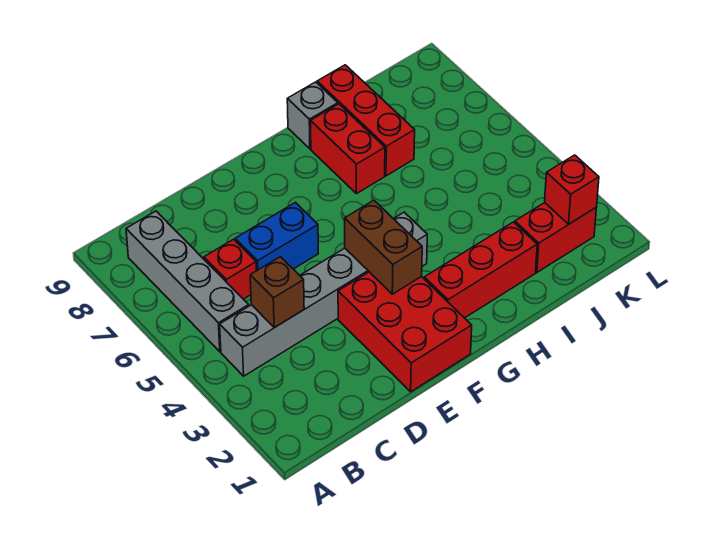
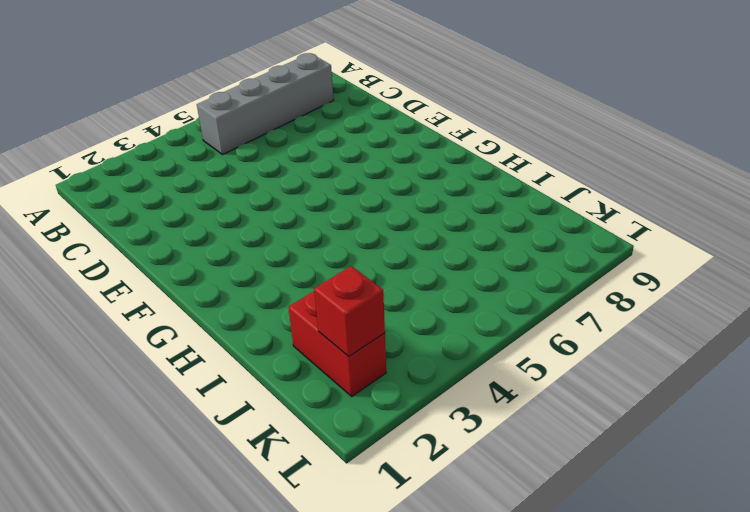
none -> grey brick B4:G4 level 1
none -> red brick C6 level 1
none -> blue brick D6:E6 level 1

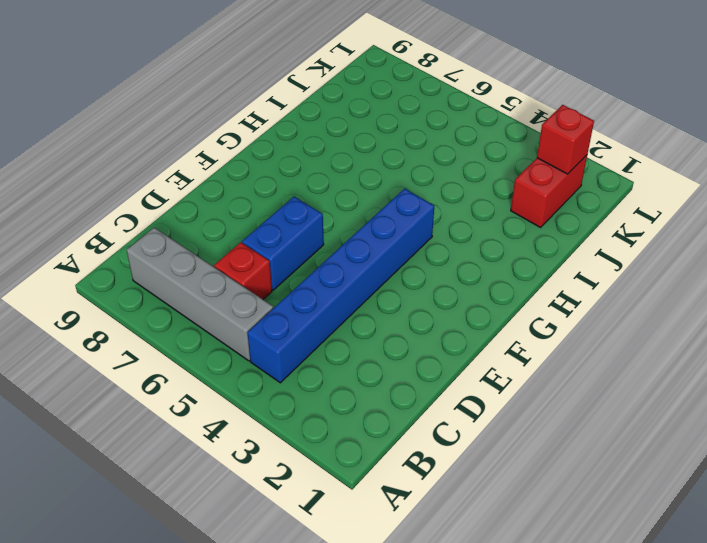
blue brick B4:G4 level 1 -> grey brick B4:G4 level 1
none -> red brick E1:F3 level 1
none -> red brick G2:I2 level 1
none -> red brick H7:H8 level 1

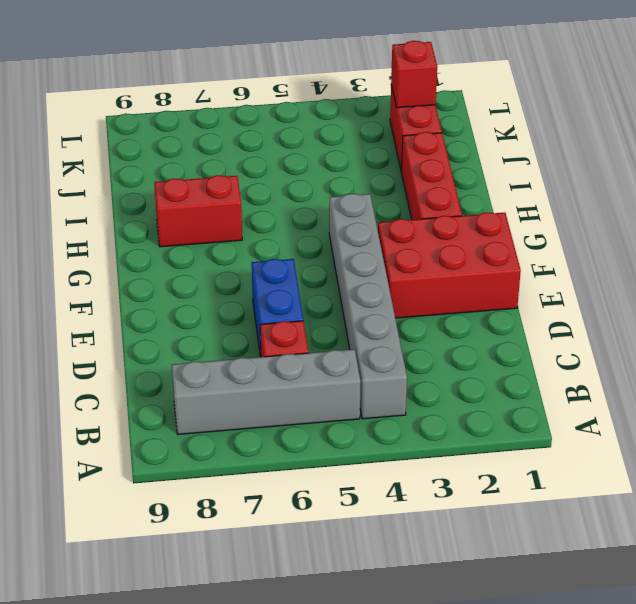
none -> grey brick H9 level 1
none -> red brick I7:I9 level 1
none -> brown brick C4 level 2

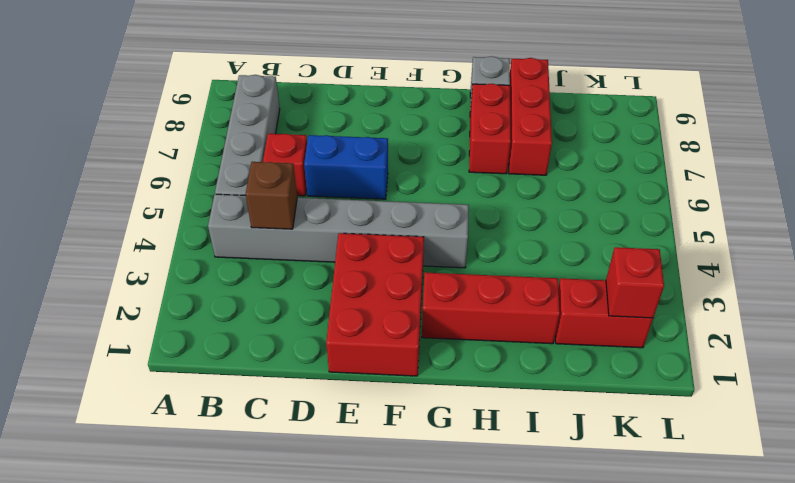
none -> brown brick F3:F4 level 2

